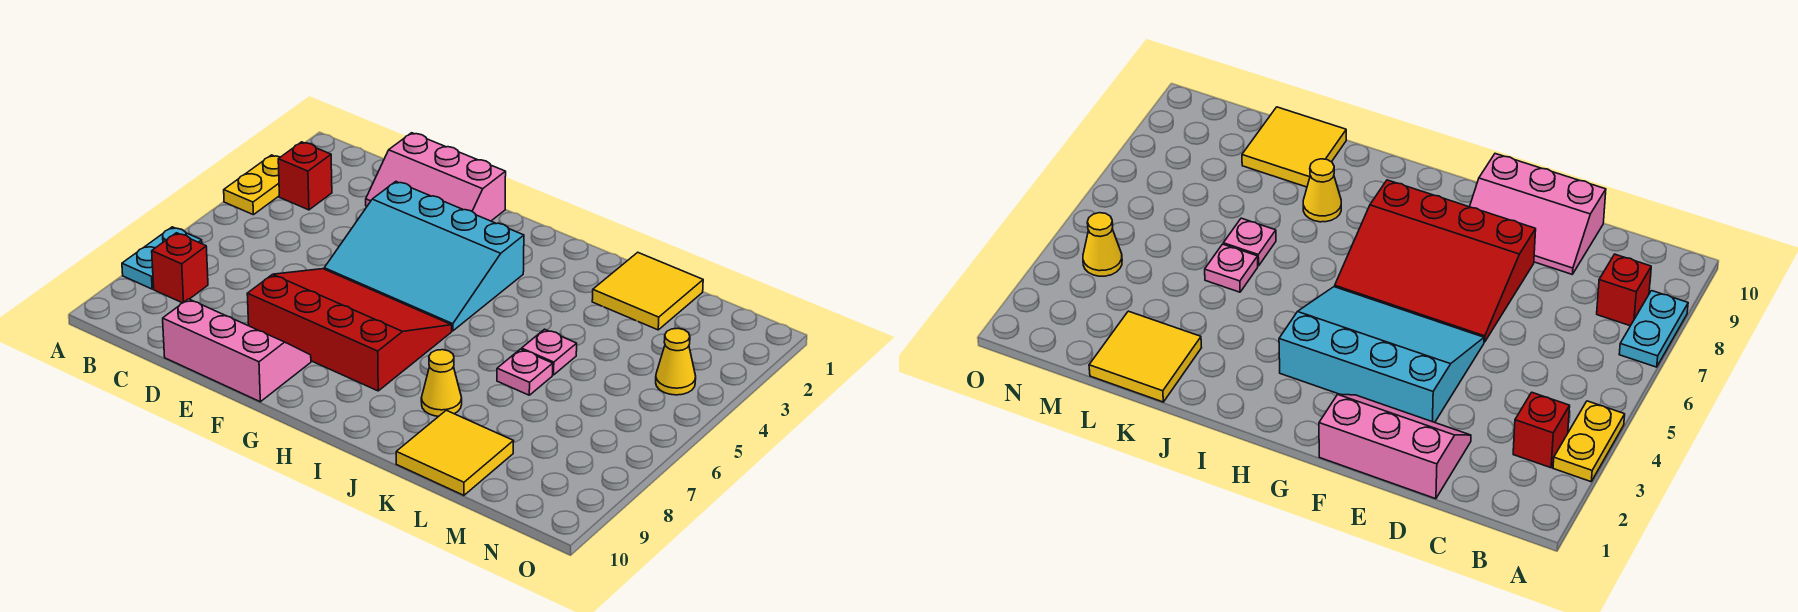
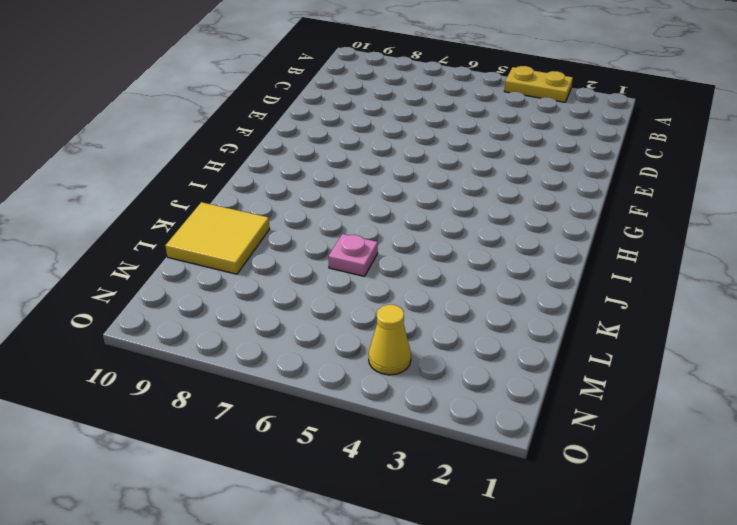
none -> cyan plate A7:A8 level 1
none -> red brick B3 level 1
none -> red brick B8 level 1

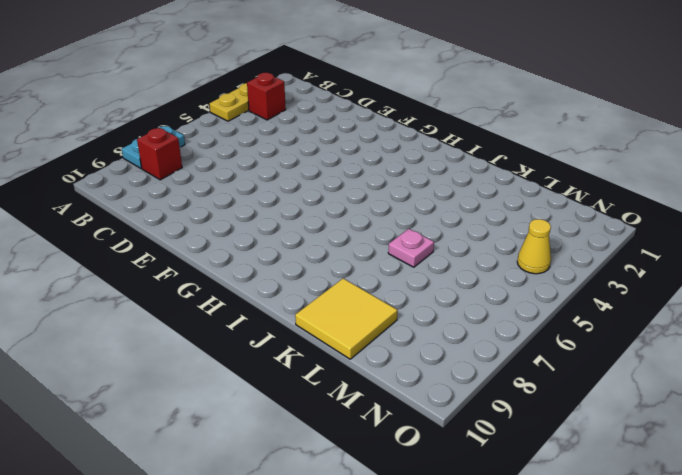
none -> pink slope D1:F2 level 1 top 1
none -> pink slope D9:F10 level 1 top 10
none -> cyan slope E3:H5 level 1 top 3

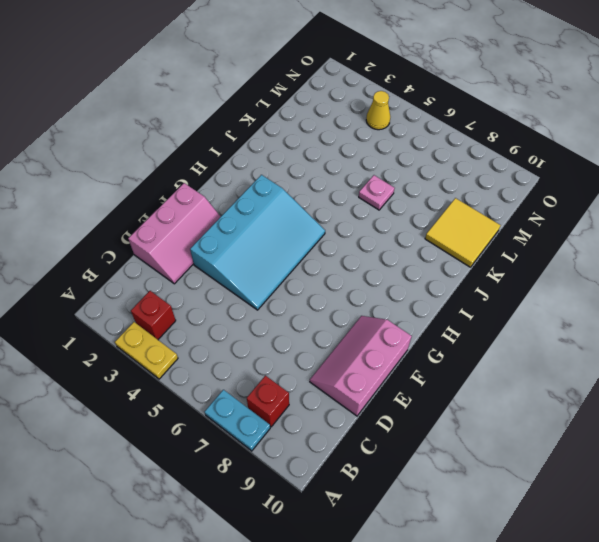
none -> red slope E6:H8 level 1 top 8
none -> yellow cone J8 level 1
none -> yellow tile K1:L2 level 1

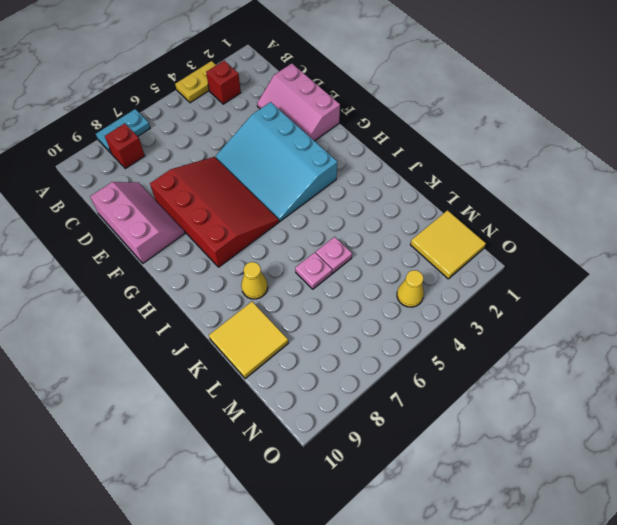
yellow tile M1:N2 level 1 -> yellow tile K1:L2 level 1

